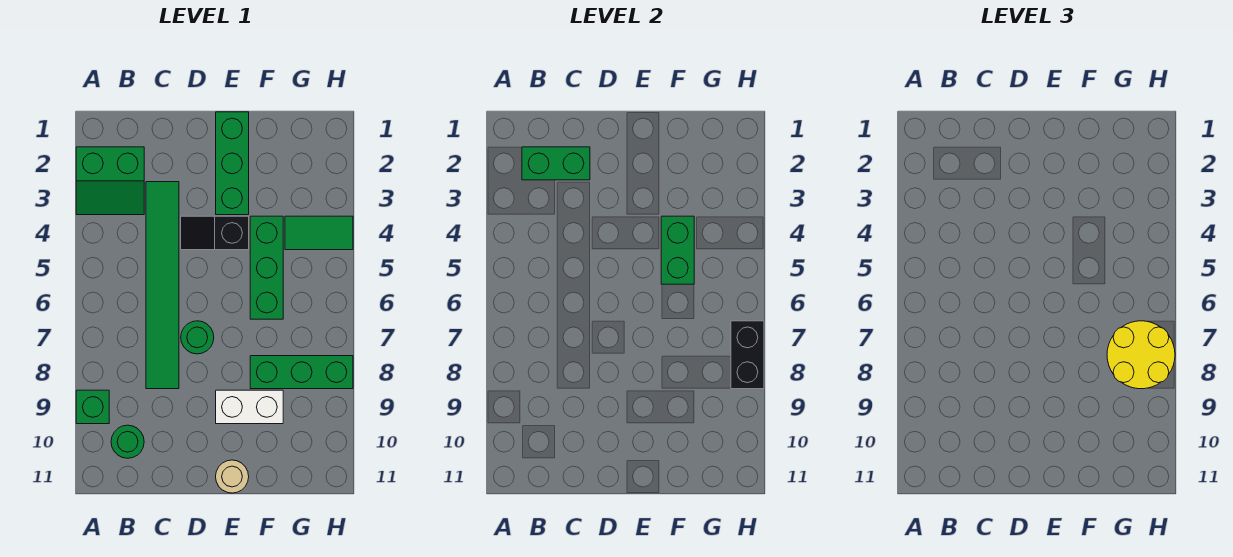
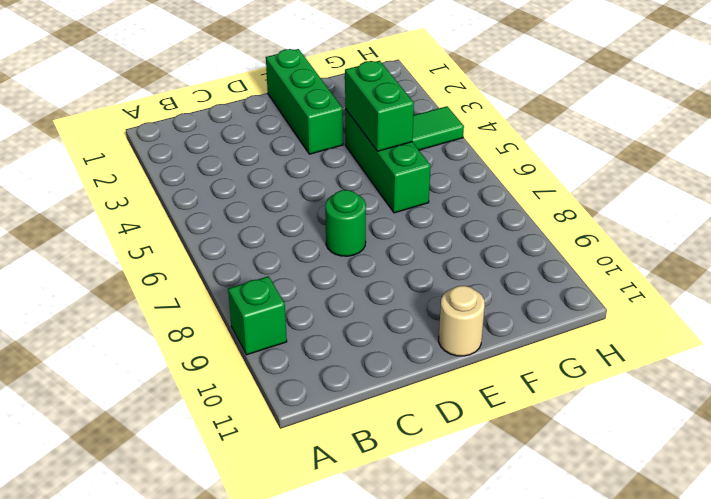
none -> green slope A2:B3 level 1 top 2
none -> green round brick B10 level 1
none -> green tile C3:C8 level 1

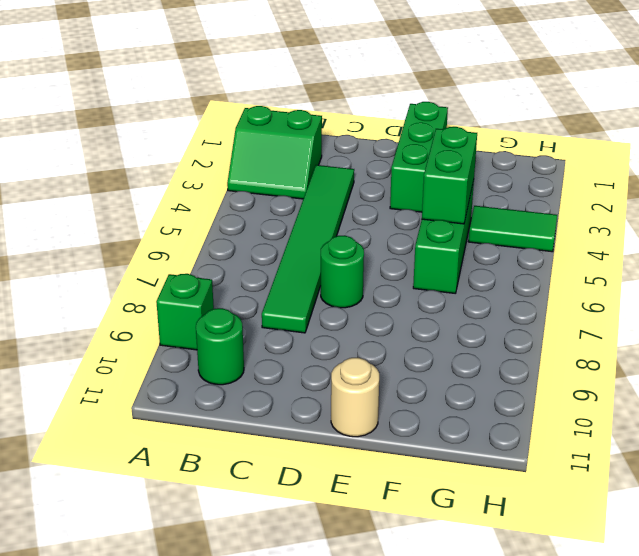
none -> black slope D4:E4 level 1 top E
none -> white brick E9:F9 level 1
none -> green brick F8:H8 level 1

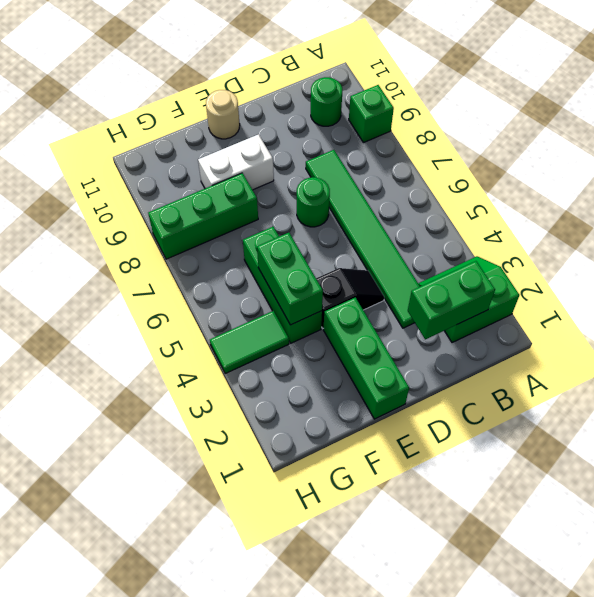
none -> black brick H7:H8 level 2
none -> yellow round brick G7:H8 level 3

